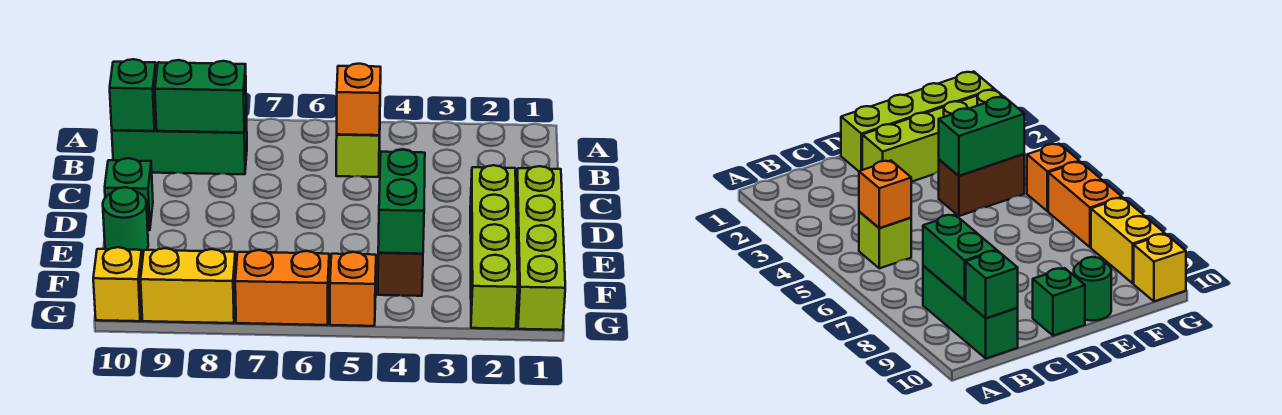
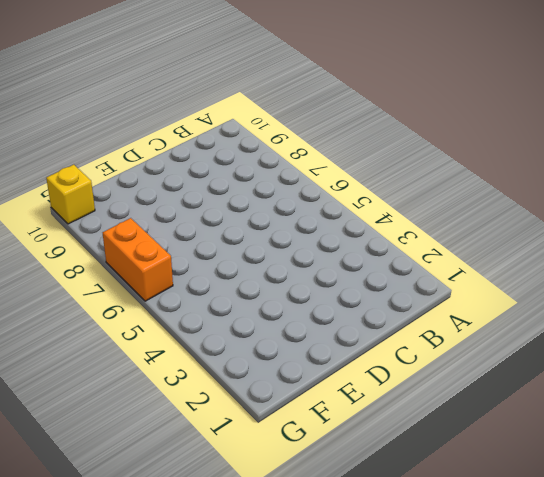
none -> lime brick B5 level 1
none -> green brick B8:B10 level 1
none -> lime brick D1:G1 level 1

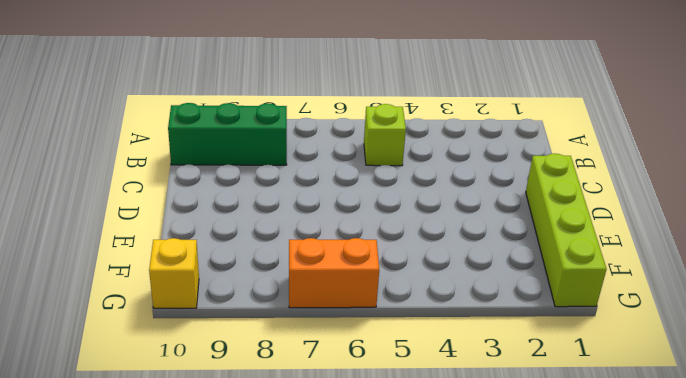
none -> lime brick D2:G2 level 1
none -> green brick D10 level 1
none -> brown brick E4:F4 level 1

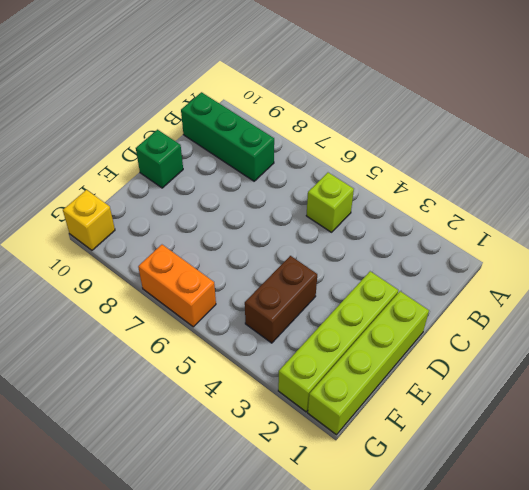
none -> green round brick E10 level 1
none -> orange brick G5 level 1
none -> yellow brick G8:G9 level 1

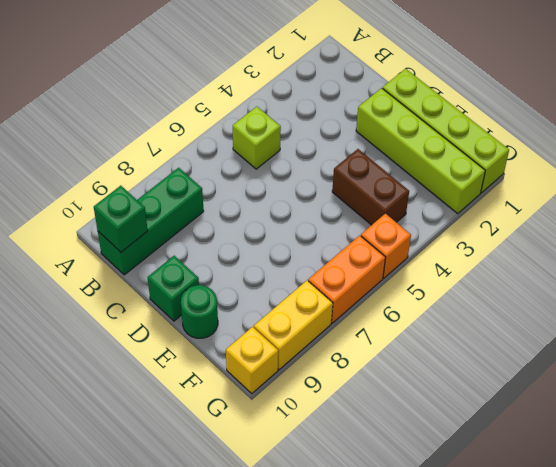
none -> orange brick B5 level 2
none -> green brick B8:B9 level 2
none -> green brick E4:F4 level 2

